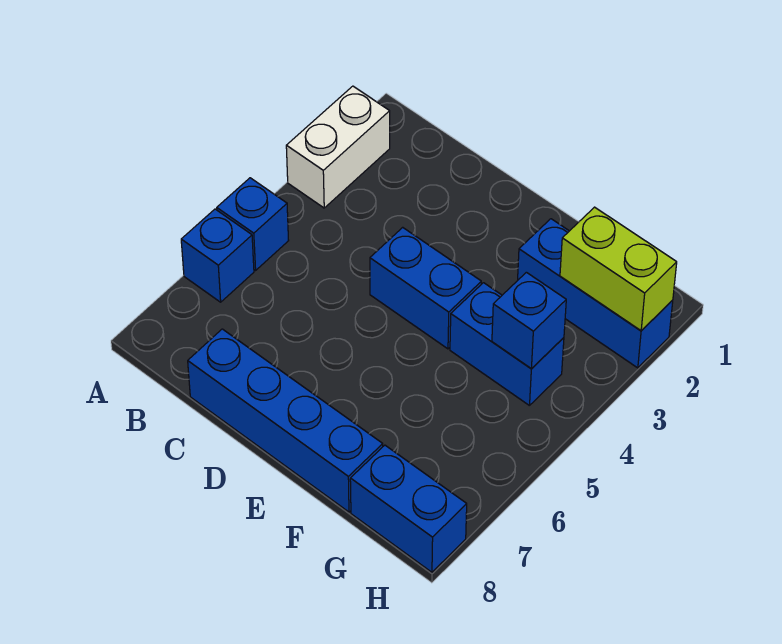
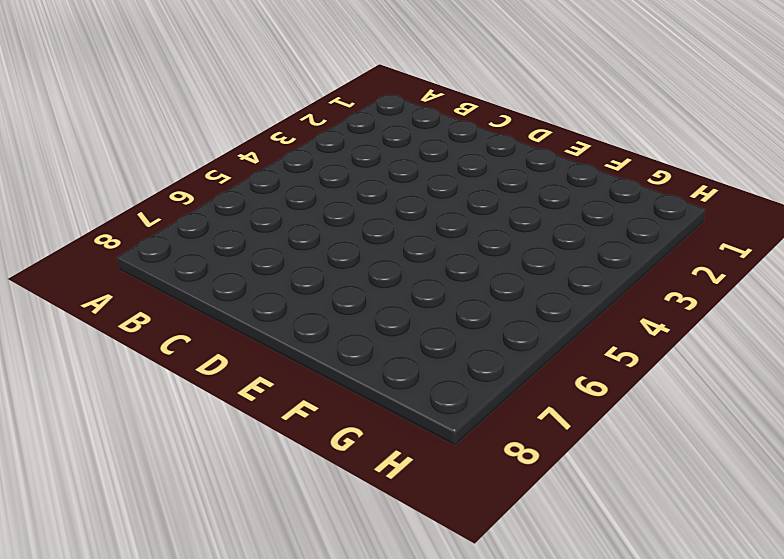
none -> white brick A2:A3 level 1
none -> blue brick A5 level 1

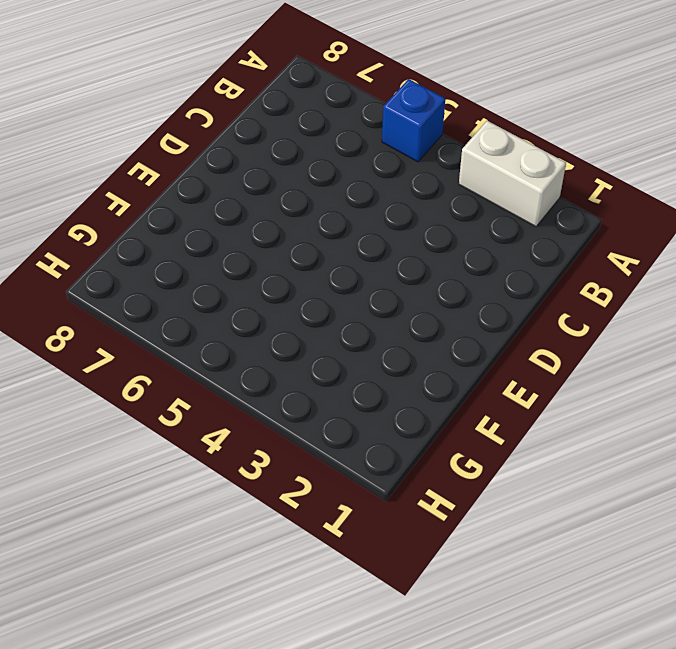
none -> blue brick A6 level 1
none -> blue brick C8:F8 level 1

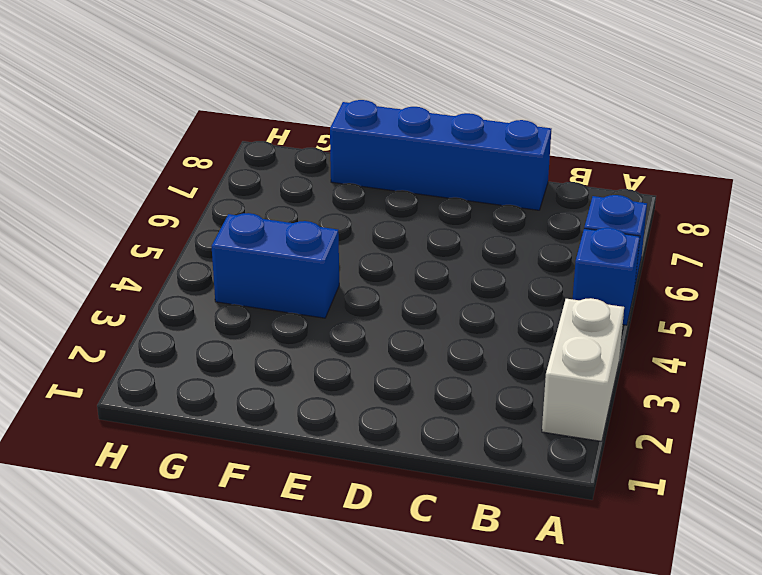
none -> blue brick D4:E4 level 1
none -> blue brick F2:H2 level 1

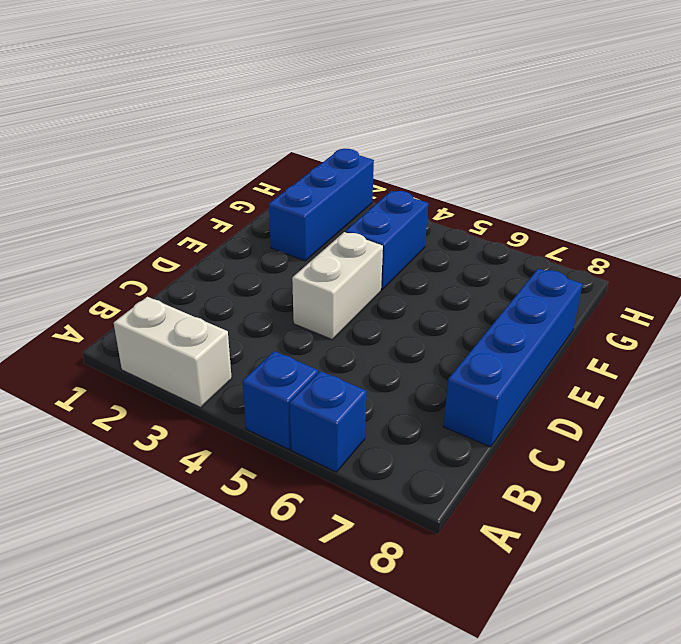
white brick D4:E4 level 1 -> blue brick D4:E4 level 1
none -> blue brick G8:H8 level 1
none -> lime brick G2:H2 level 2

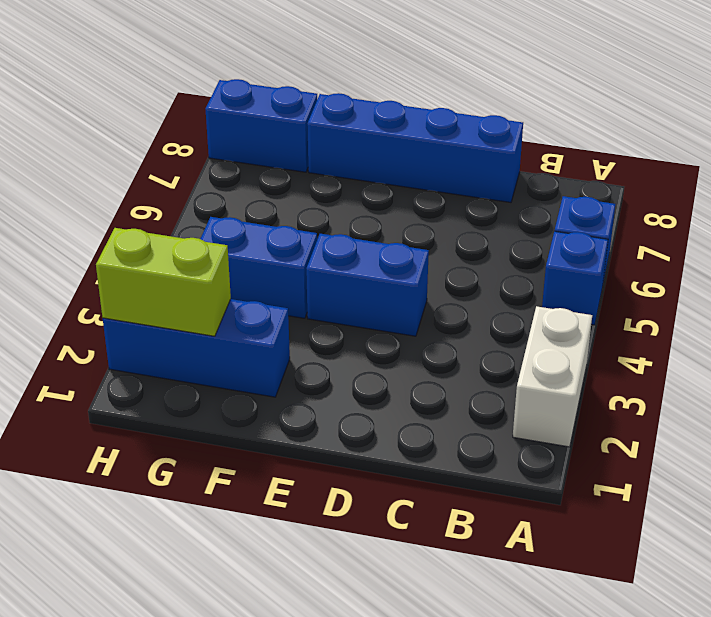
none -> blue brick G4 level 2

